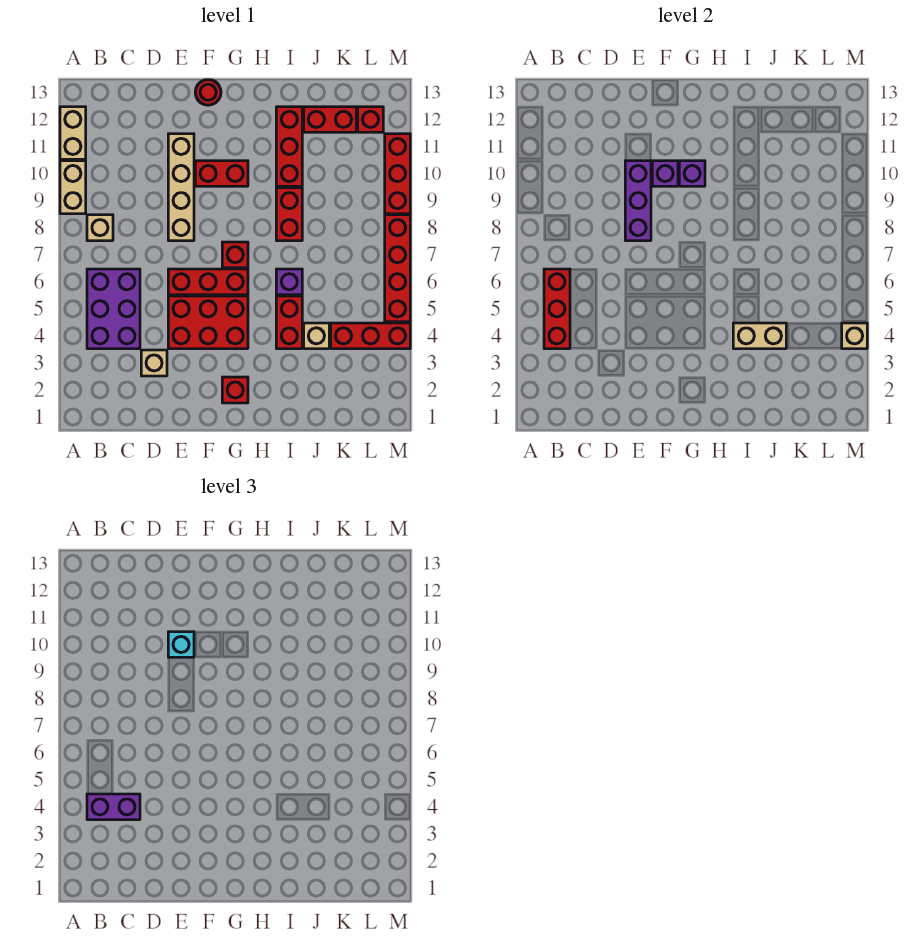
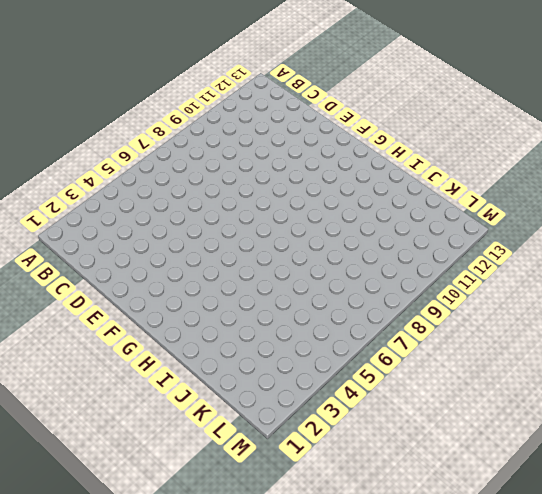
none -> tan brick A9:A10 level 1
none -> tan brick A11:A12 level 1
none -> purple brick B4:C6 level 1
none -> tan brick B8 level 1

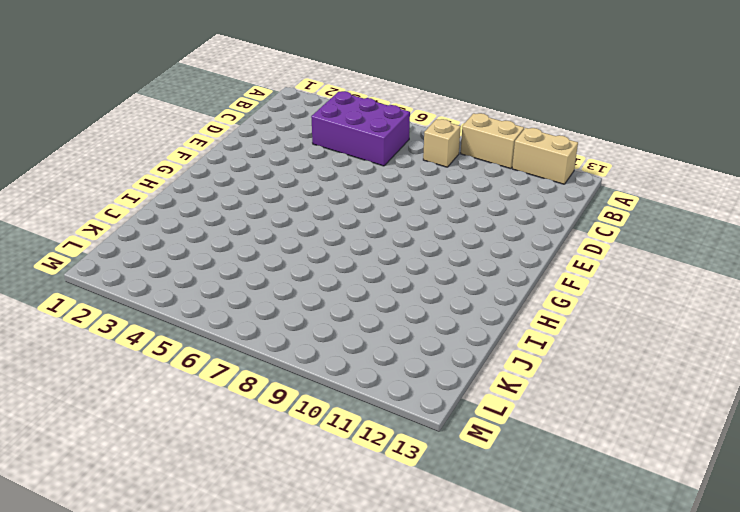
none -> tan brick D3 level 1
none -> red brick E4:G5 level 1
none -> red brick E6:G6 level 1
none -> tan brick E8:E11 level 1

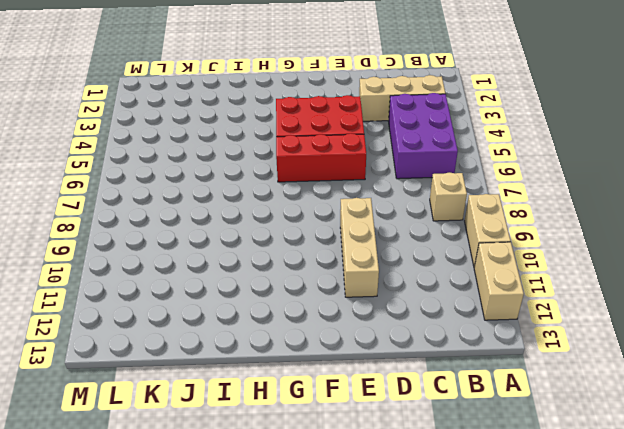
tan brick B3:D3 level 1 -> tan brick D3 level 1
tan brick E9:E11 level 1 -> tan brick E8:E11 level 1
none -> red brick F10:G10 level 1
none -> red round brick F13 level 1
none -> red brick G2 level 1
none -> red brick G7 level 1

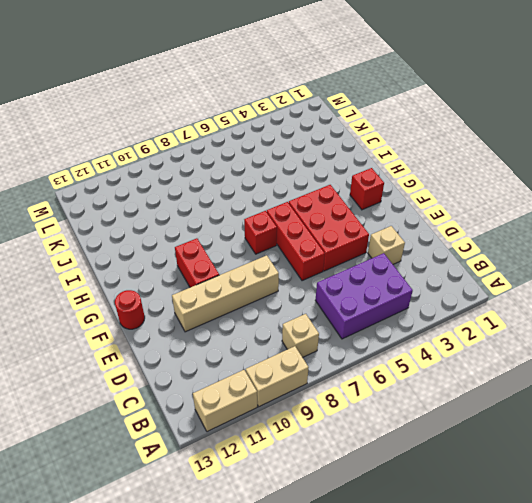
none -> red brick I4:I5 level 1
none -> purple brick I6 level 1
none -> red brick I8:I9 level 1
none -> red brick I10:I12 level 1

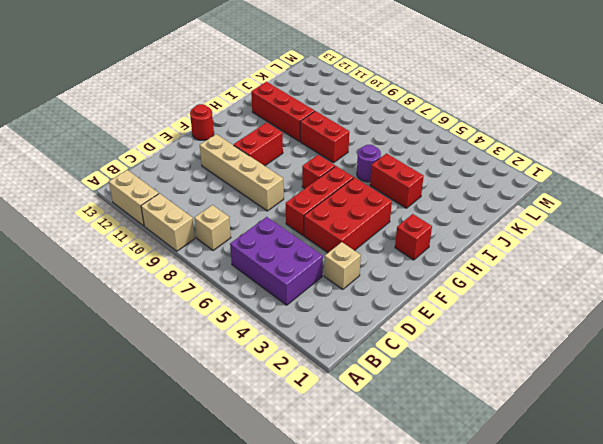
purple round brick I6 level 1 -> purple brick I6 level 1
none -> tan brick J4 level 1
none -> red brick J12:K12 level 1
none -> red brick K4:M4 level 1
none -> red brick L12 level 1

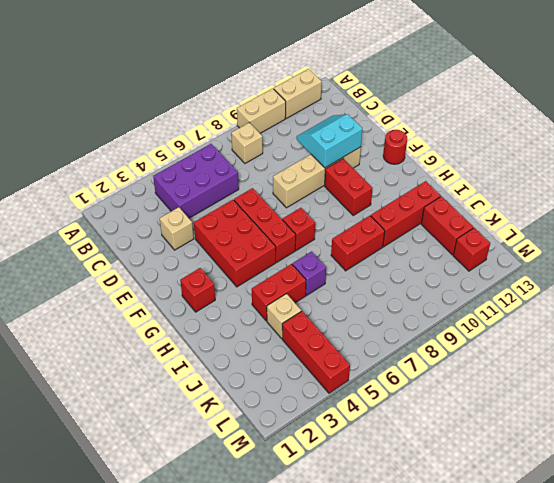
cyan slope D10:E11 level 2 top E -> purple brick E8:E10 level 2
none -> red brick M5:M8 level 1
none -> red brick M9:M11 level 1
none -> red brick B4:B6 level 2
none -> purple brick F10 level 2

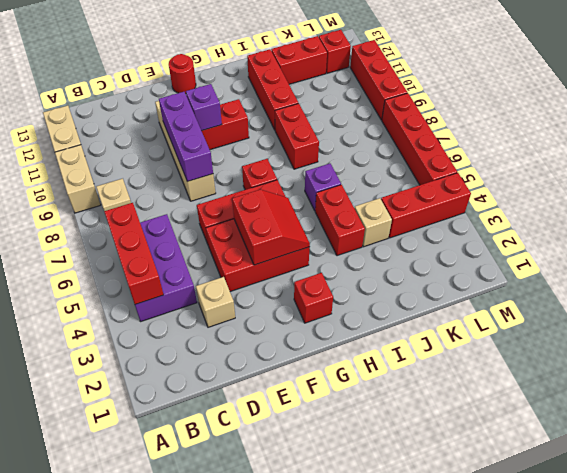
red slope F4:G5 level 2 top F -> none
none -> purple brick G10 level 2
none -> tan brick I4:J4 level 2
none -> tan brick M4 level 2
none -> purple brick B4:C4 level 3

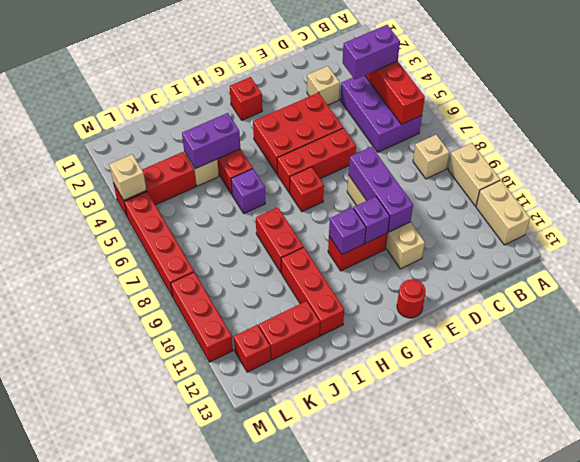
purple brick I4:J4 level 2 -> tan brick I4:J4 level 2
none -> cyan brick E10 level 3

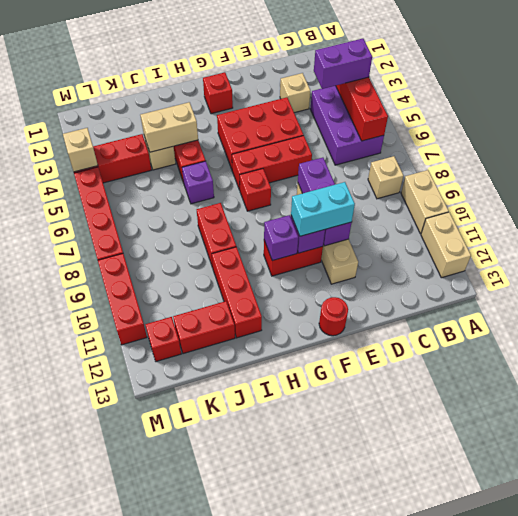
cyan brick E10:F10 level 3 -> cyan brick E10 level 3

